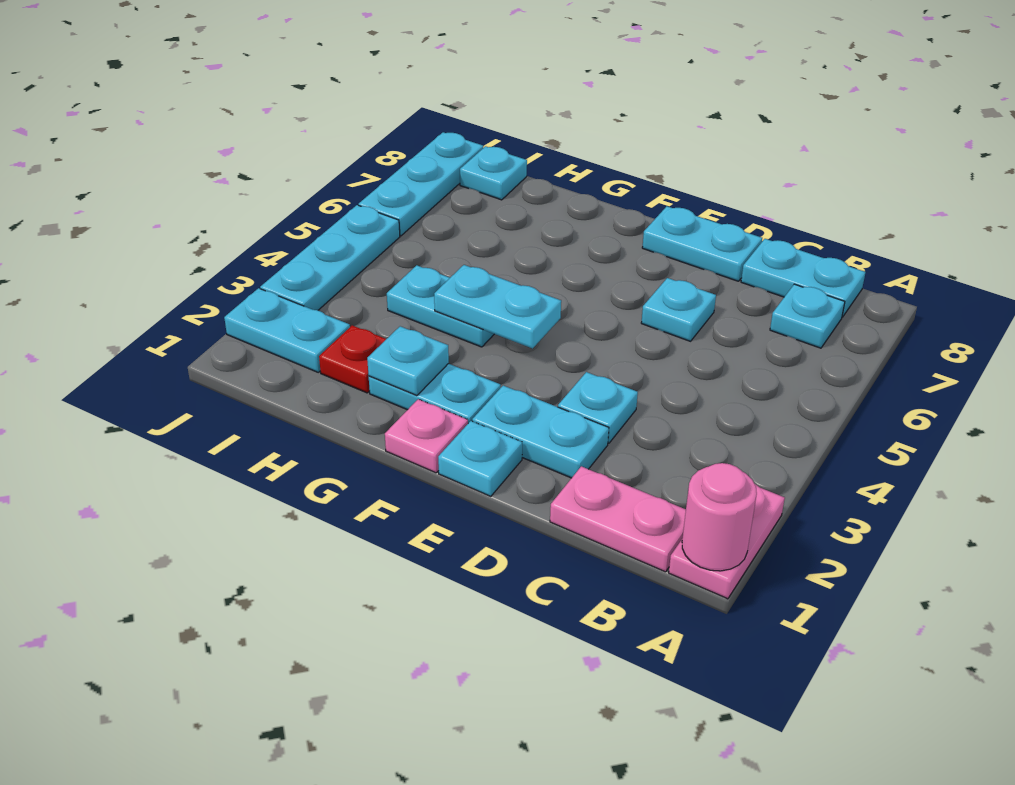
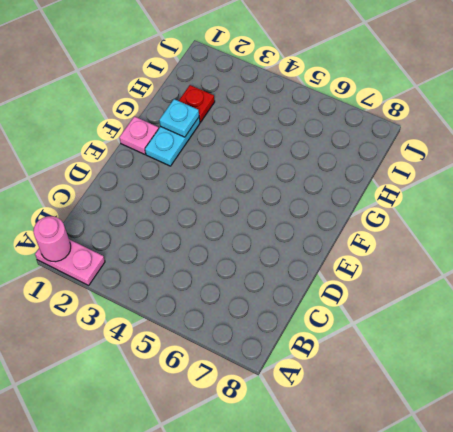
none -> pink plate B1:C1 level 1
none -> cyan plate B7 level 1
none -> cyan plate B8:C8 level 1

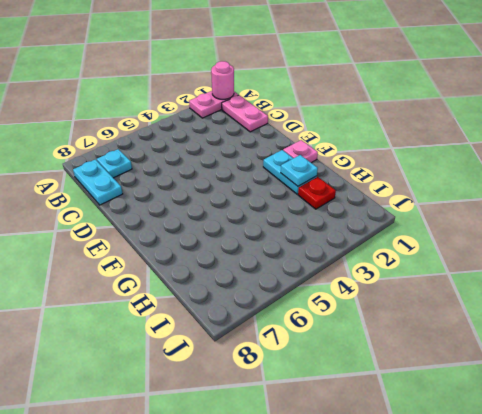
none -> cyan plate D2:E2 level 1
none -> cyan plate D3 level 1
none -> cyan plate D6 level 1

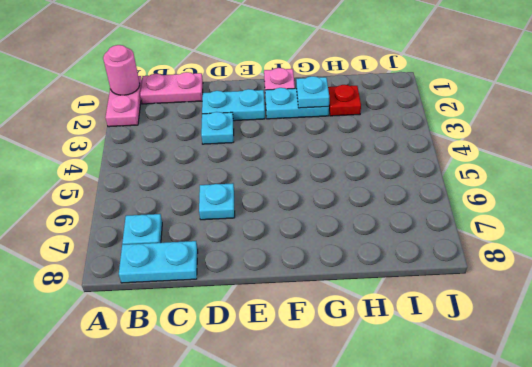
none -> cyan plate D8:E8 level 1
none -> cyan plate E1 level 1
none -> cyan plate G4:H4 level 1

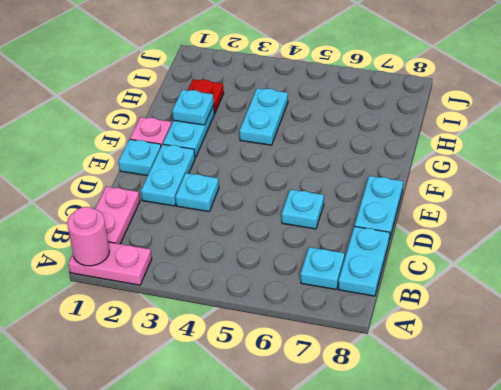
none -> cyan plate I2:J2 level 1
none -> cyan plate I8 level 1
none -> cyan plate J3:J5 level 1

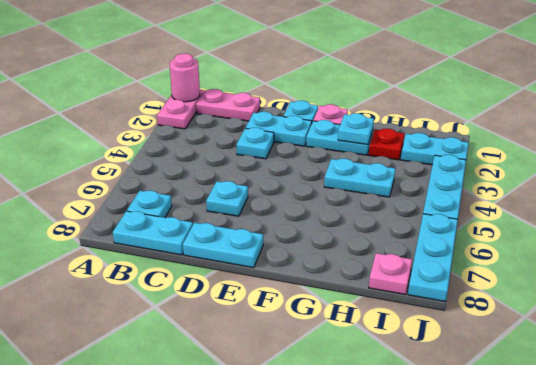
pink plate I8 level 1 -> cyan plate I8 level 1
none -> cyan plate F4:G4 level 2

